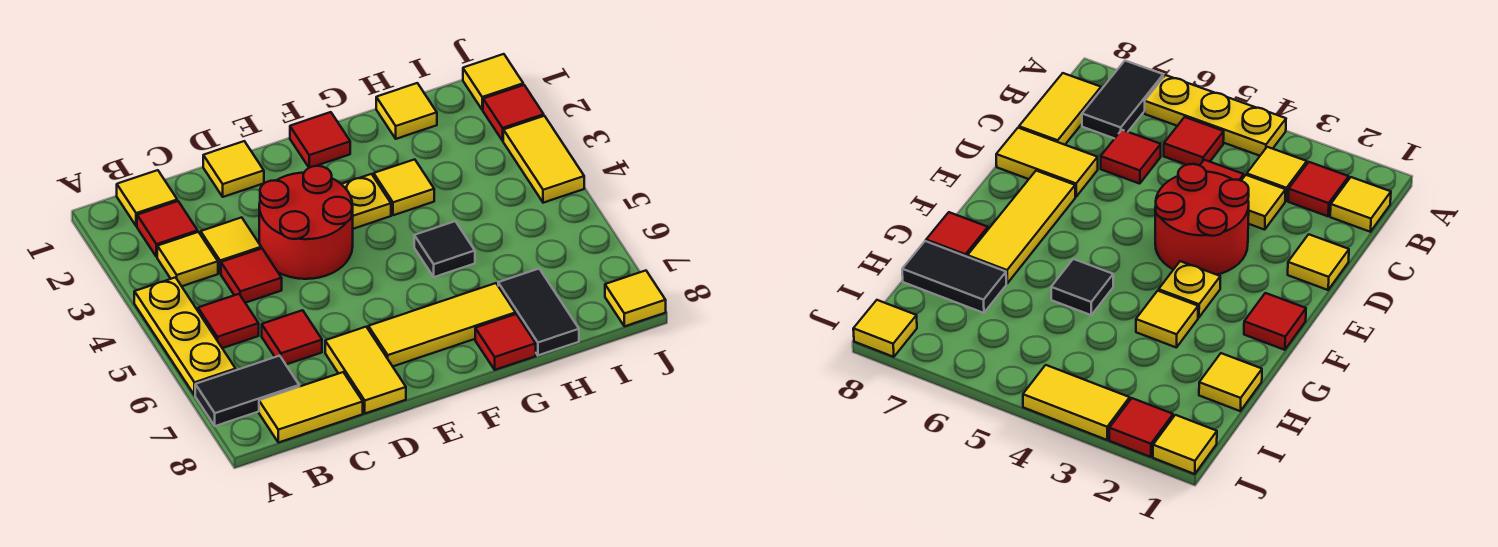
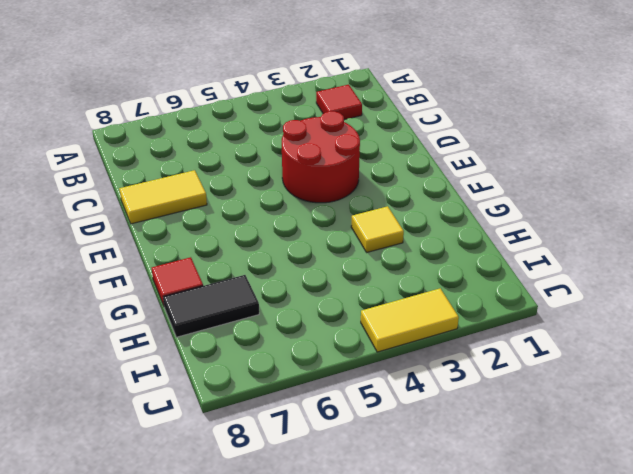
none -> yellow plate A4:A6 level 1
none -> black tile A7:B7 level 1
none -> yellow tile B1 level 1

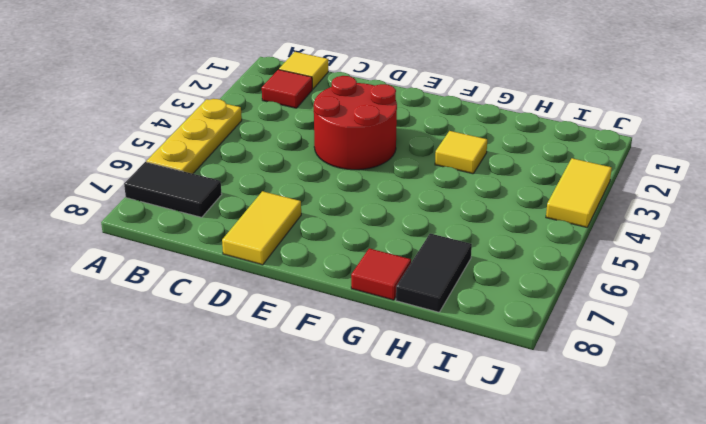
none -> yellow tile B3 level 1
none -> red tile B5 level 1
none -> yellow tile B8:C8 level 1

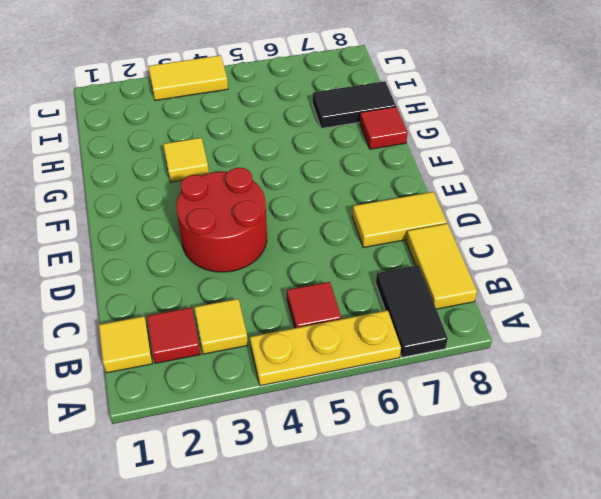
none -> yellow tile C3 level 1
none -> red tile C4 level 1
none -> red tile C6 level 1

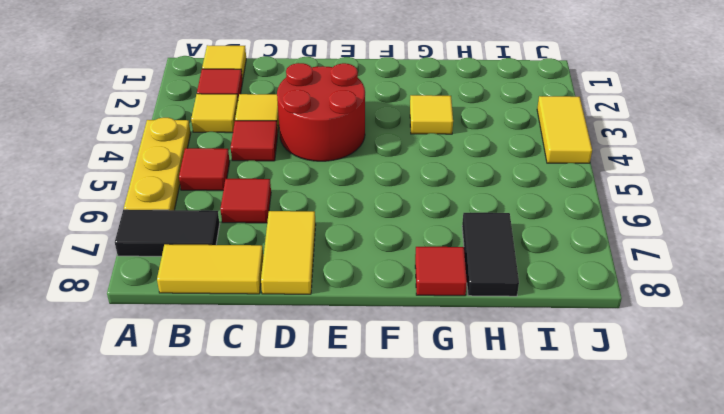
none -> yellow tile D1 level 1
none -> yellow tile E7:G7 level 1
none -> red tile F1 level 1

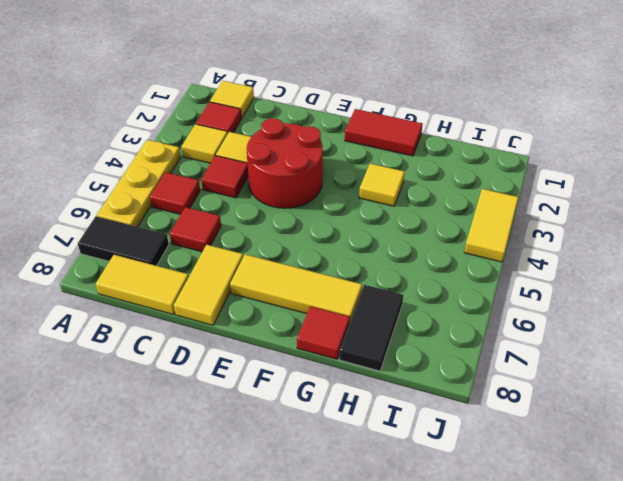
red tile F1:G1 level 1 -> red tile F1 level 1
none -> yellow tile D1 level 1
none -> yellow plate F3 level 1
none -> black tile G5 level 1

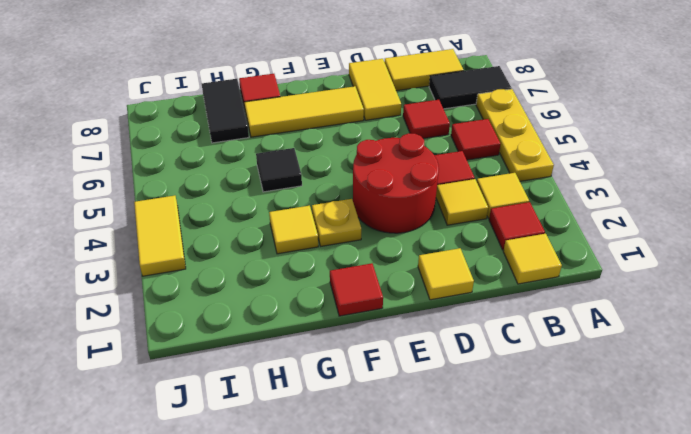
none -> yellow tile H1 level 1
none -> yellow tile J1 level 1
none -> red tile J2 level 1

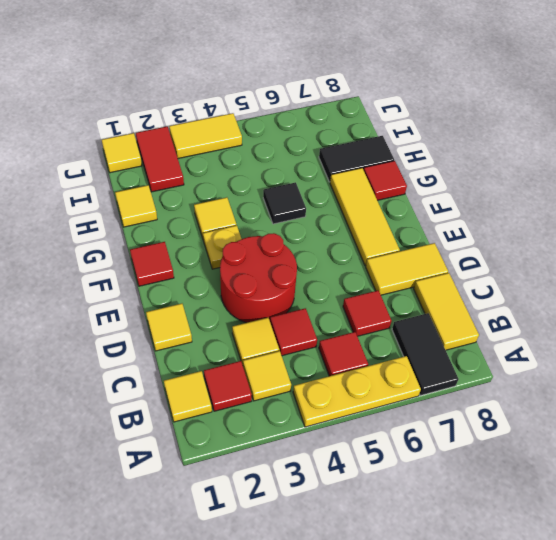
red tile I2:J2 level 1 -> red tile J2 level 1
none -> yellow tile J8 level 1

